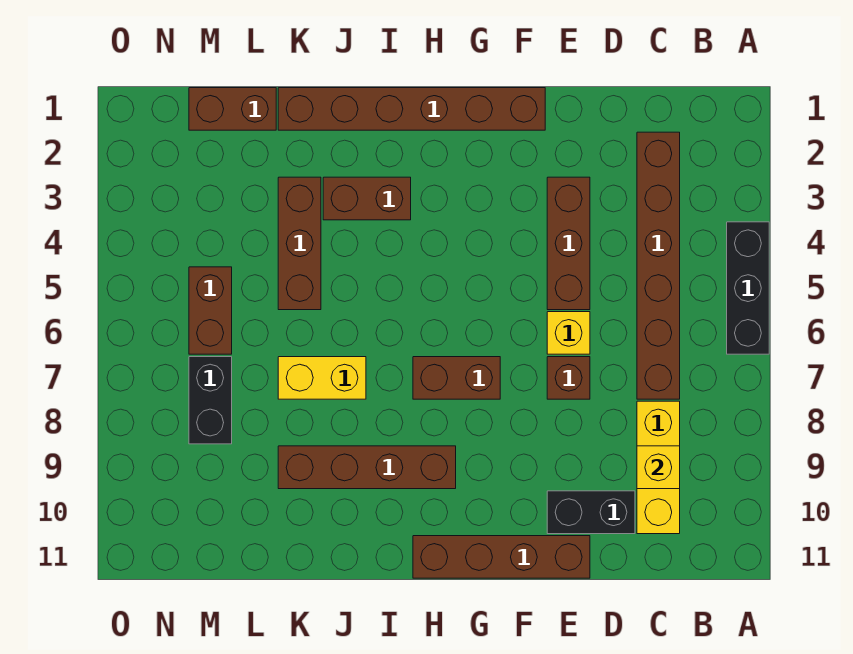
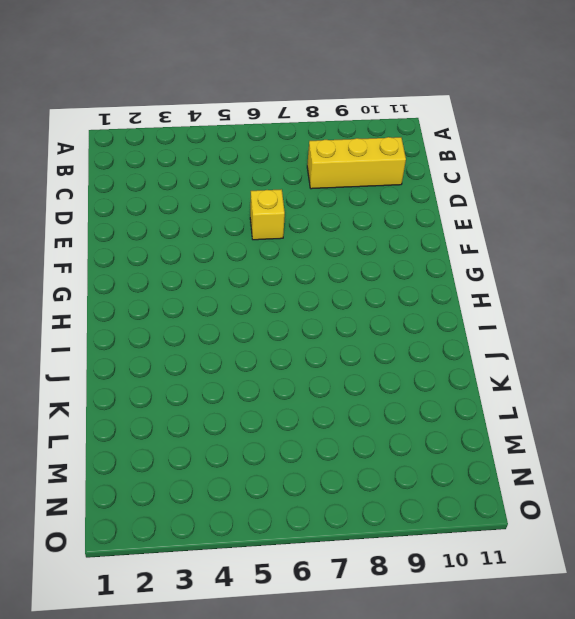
none -> black brick A4:A6 level 1
none -> brown brick C2:C7 level 1
none -> black brick D10:E10 level 1

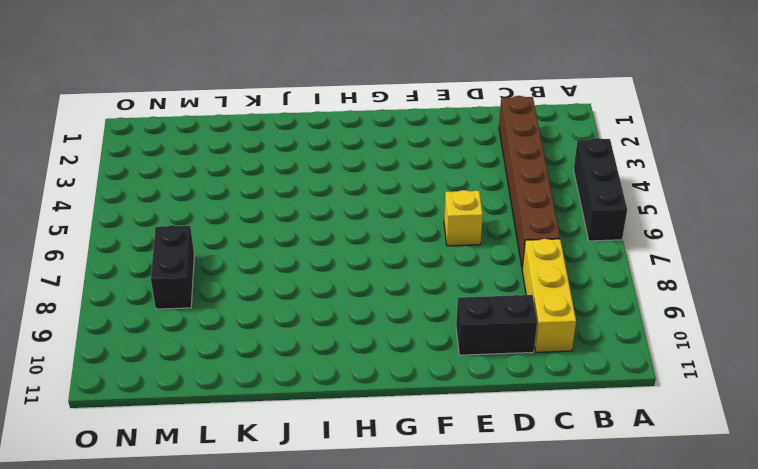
none -> brown brick E3:E5 level 1
none -> brown brick E7 level 1
none -> brown brick E11:H11 level 1

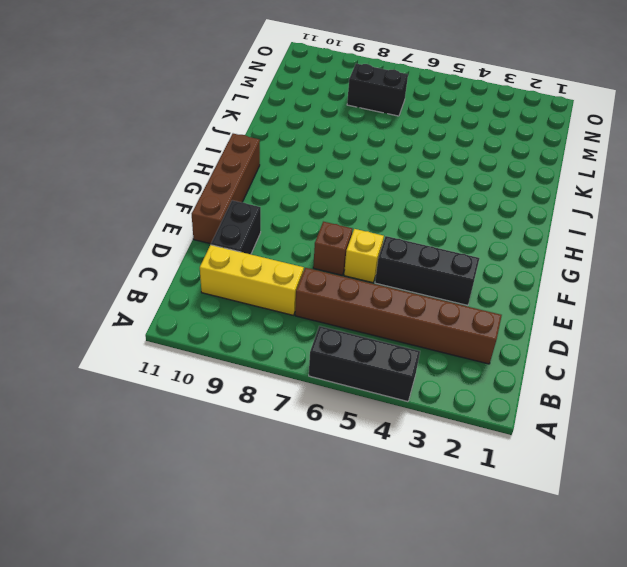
black brick E3:E5 level 1 -> brown brick E3:E5 level 1
none -> brown brick F1:K1 level 1
none -> brown brick G7:H7 level 1
none -> brown brick H9:K9 level 1

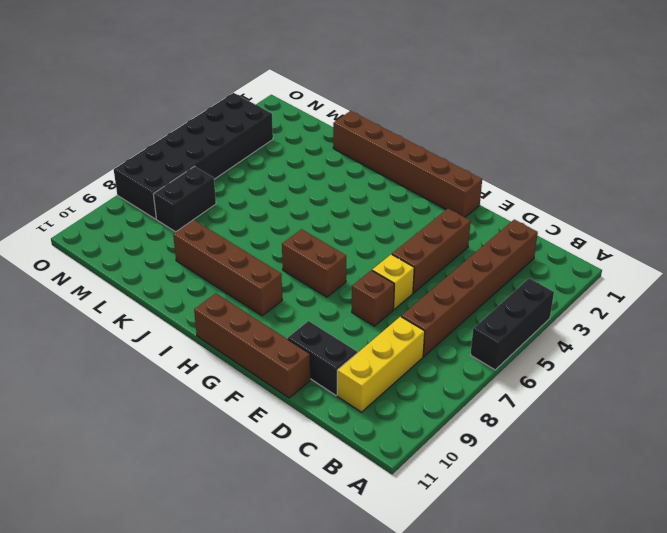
black brick N3:O8 level 1 -> none
none -> brown brick I3:J3 level 1
none -> yellow brick J7:K7 level 1
none -> brown brick K3:K5 level 1

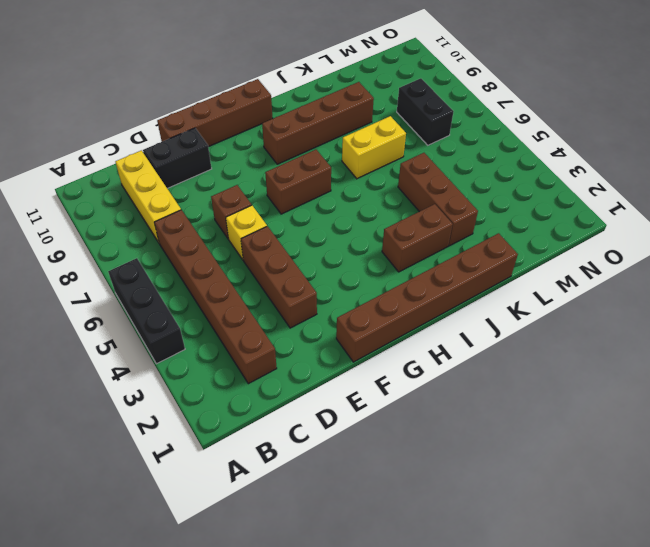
none -> brown brick L1:M1 level 1
none -> brown brick M5:M6 level 1
none -> yellow brick C9 level 2

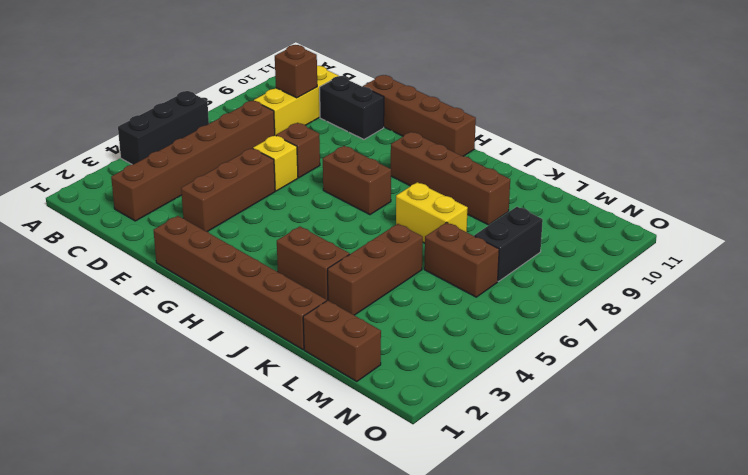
brown brick C9 level 2 -> yellow brick C9 level 2
brown brick L6:M6 level 1 -> brown brick M5:M6 level 1

